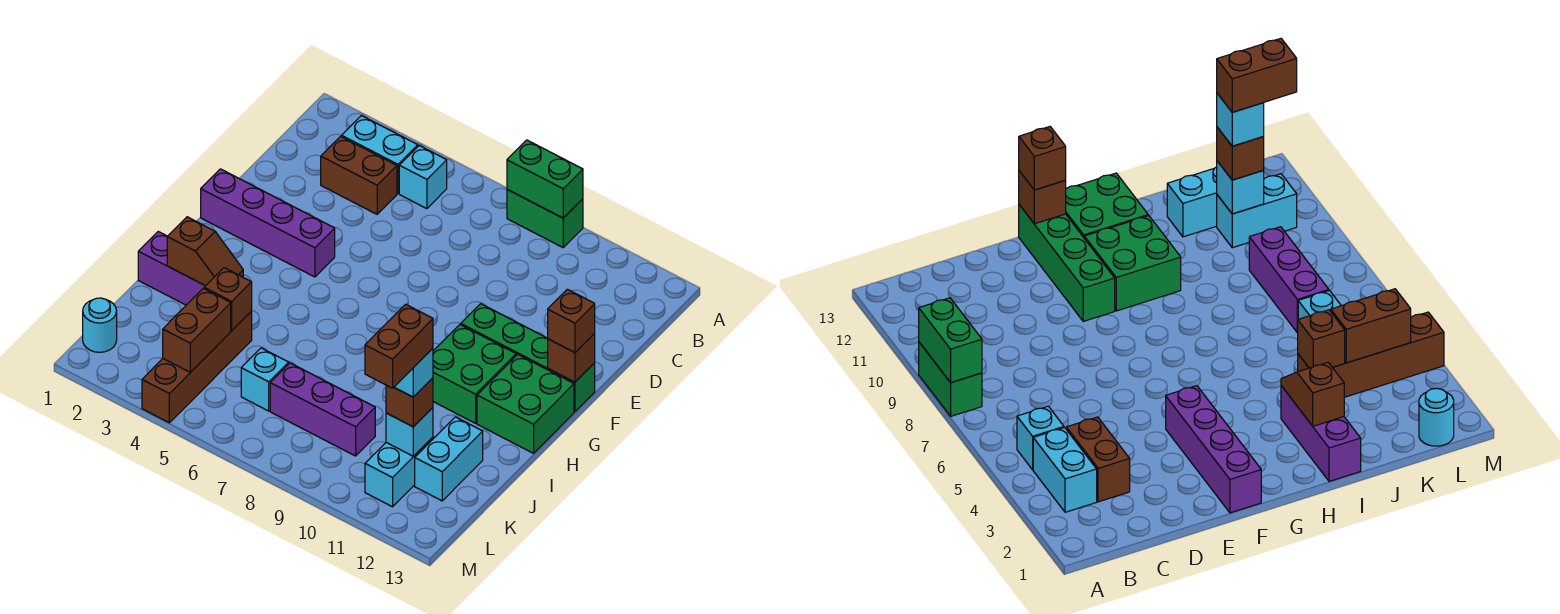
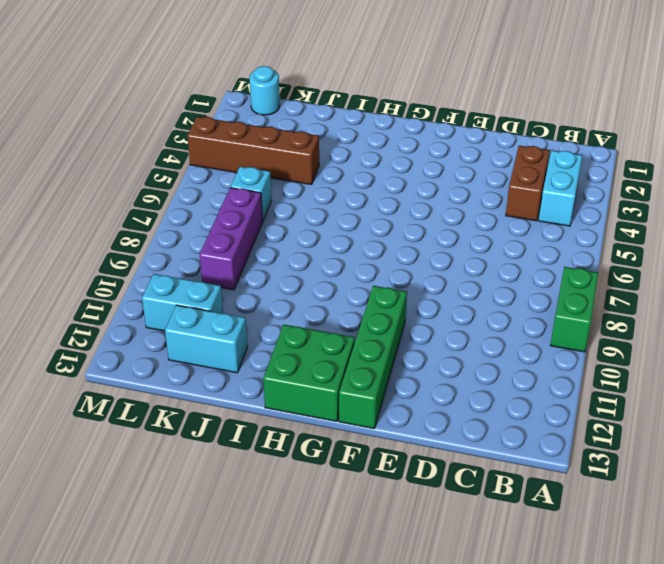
none -> cyan brick B5 level 1
none -> purple brick F1:F4 level 1
none -> green brick G10:H11 level 1

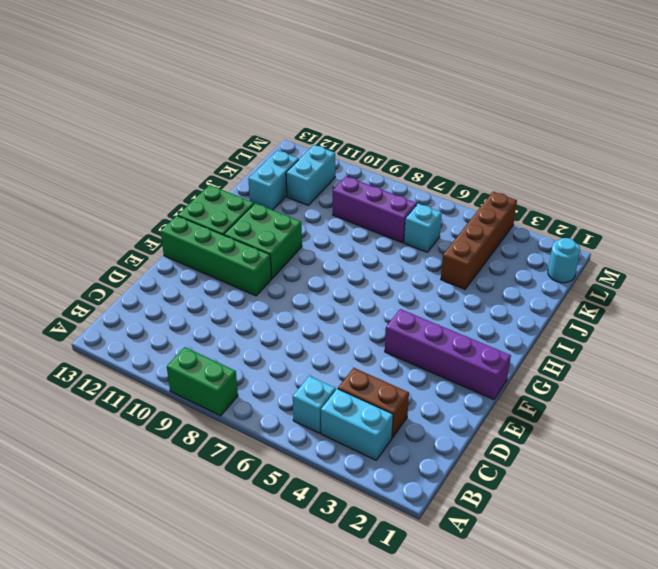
none -> purple brick I1:I3 level 1
none -> green brick A8:A9 level 2
none -> brown brick F13 level 2

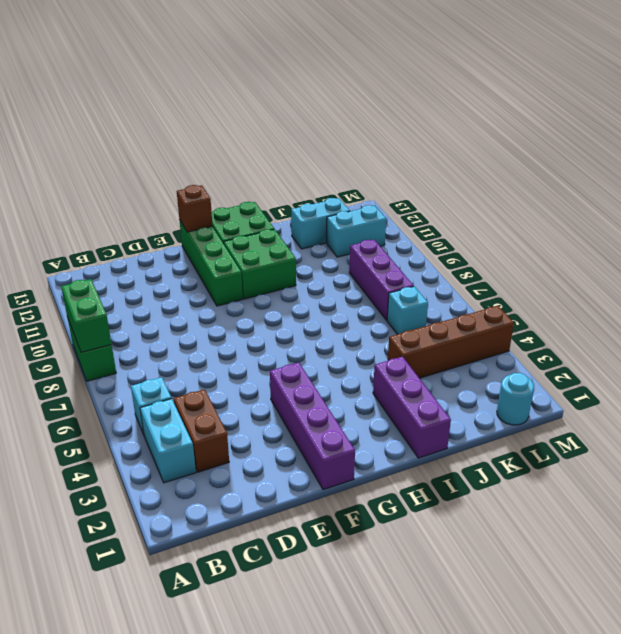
none -> brown slope I2:I3 level 2 top 2
none -> brown brick J4 level 2
none -> brown brick K4:L4 level 2

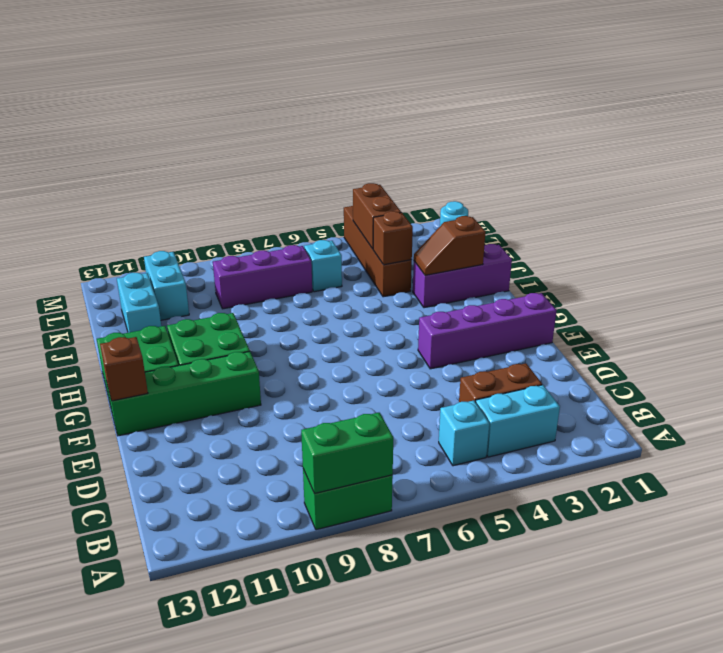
none -> cyan brick K11 level 2
none -> brown brick F13 level 3
none -> brown brick K11 level 3

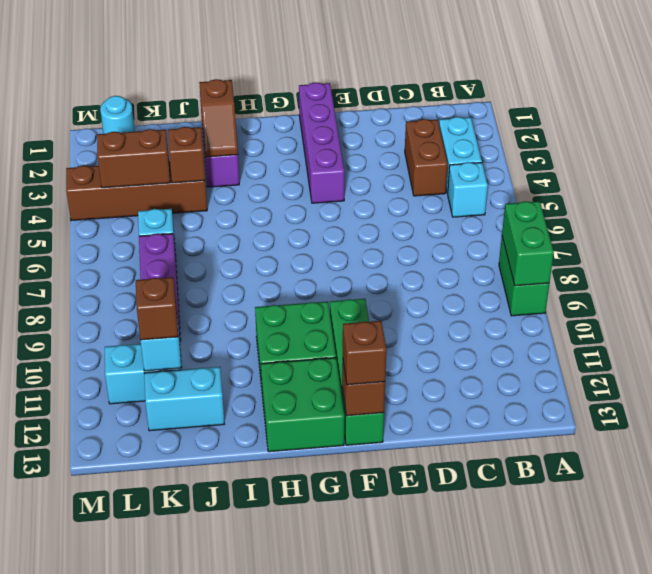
none -> cyan brick K11 level 4
none -> brown brick K11:L11 level 5

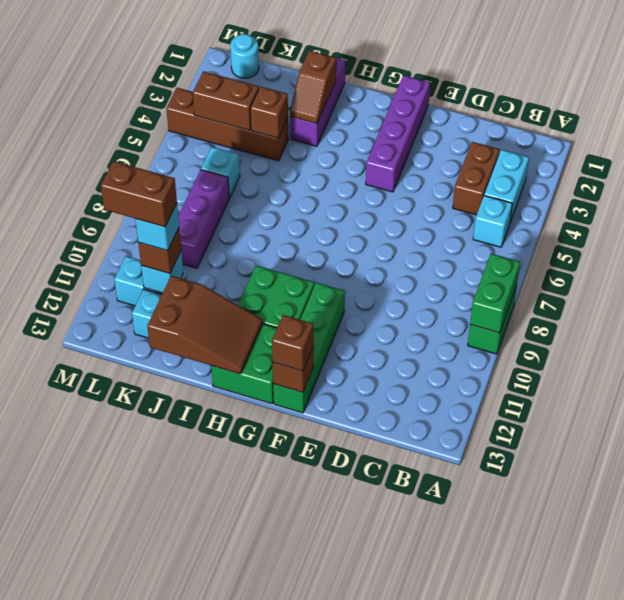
brown slope H12:J13 level 2 top J -> none

